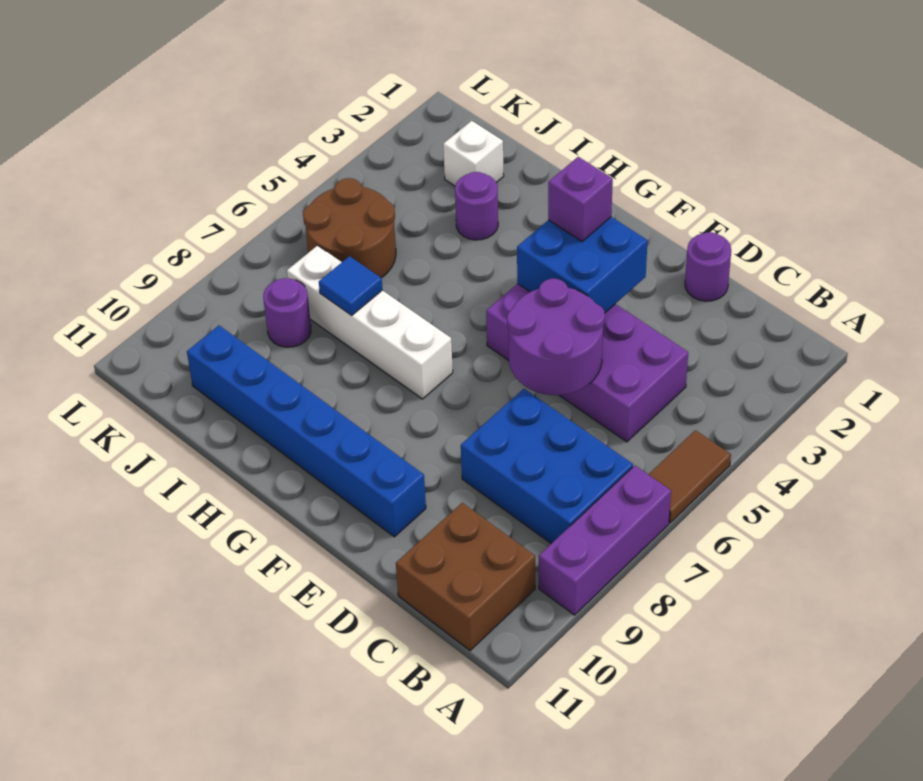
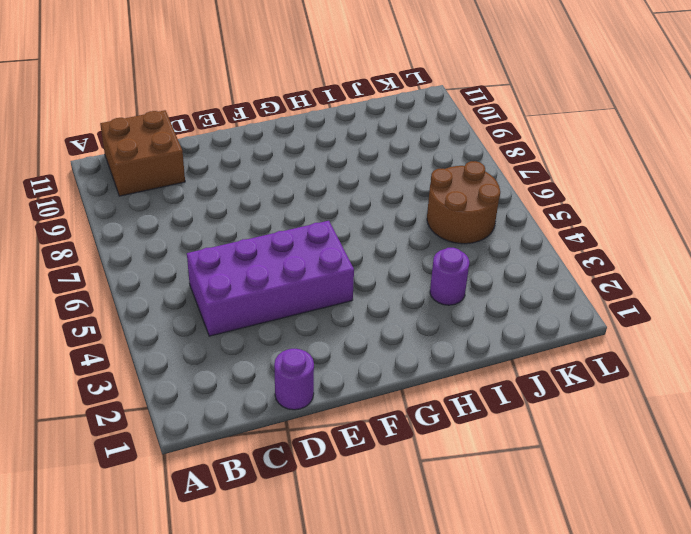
none -> brown tile A5:A6 level 1
none -> purple brick A7:A9 level 1
none -> blue brick B7:D8 level 1

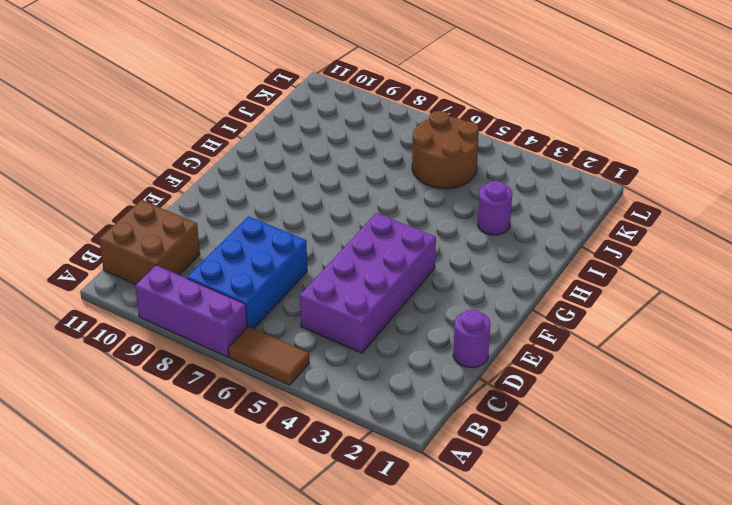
none -> blue brick E10:J10 level 1
none -> white brick G7:J7 level 1
none -> white brick J2 level 1

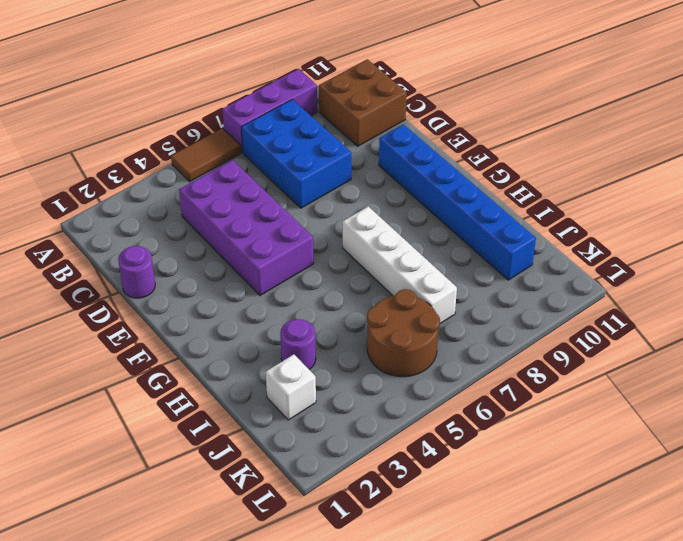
none -> purple round brick J8 level 1
none -> purple round brick D5:E6 level 2
none -> blue brick E3:F4 level 2

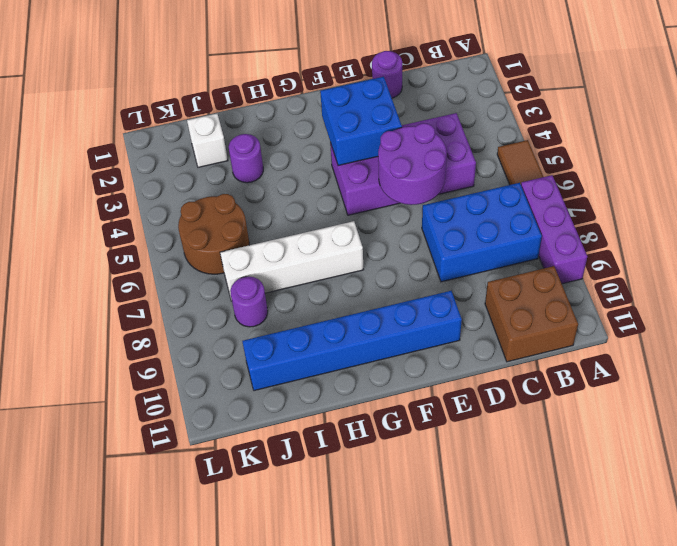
none -> blue tile I7 level 2
none -> purple brick F3 level 3

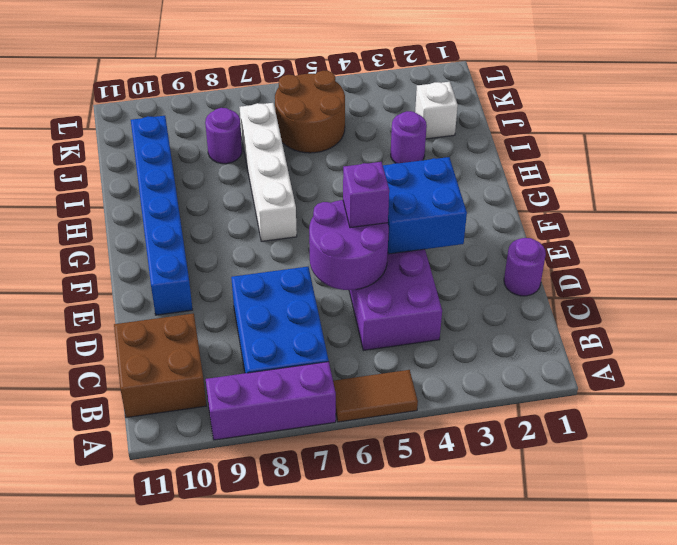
purple brick E5 level 3 -> purple brick F3 level 3
none -> blue tile I7 level 2

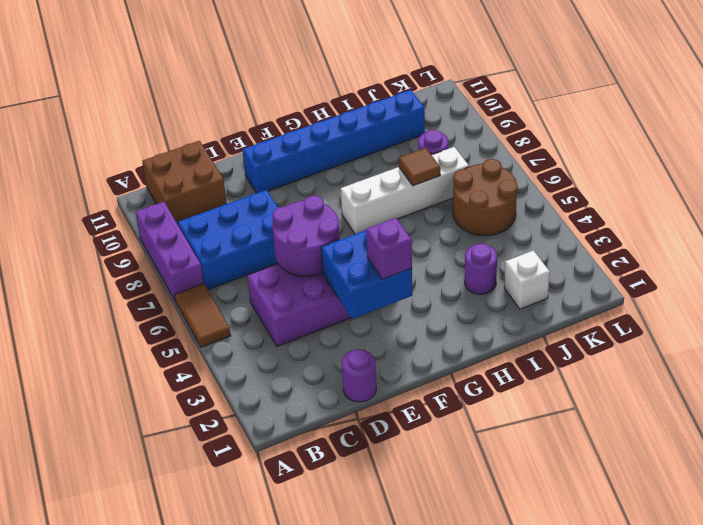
brown tile I7 level 2 -> blue tile I7 level 2

